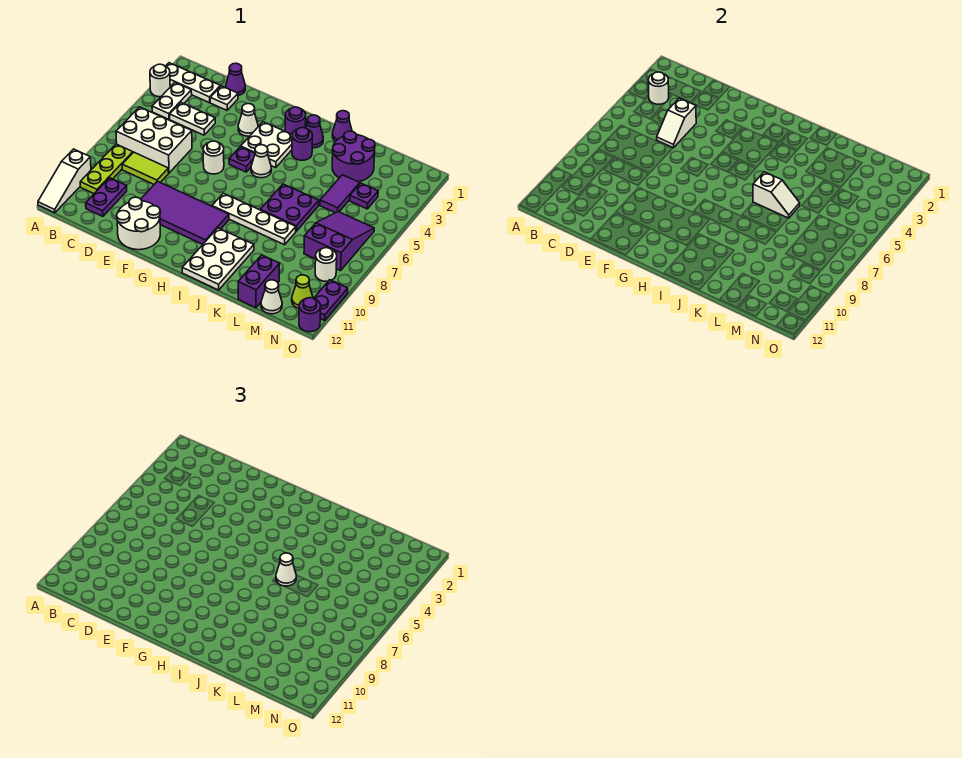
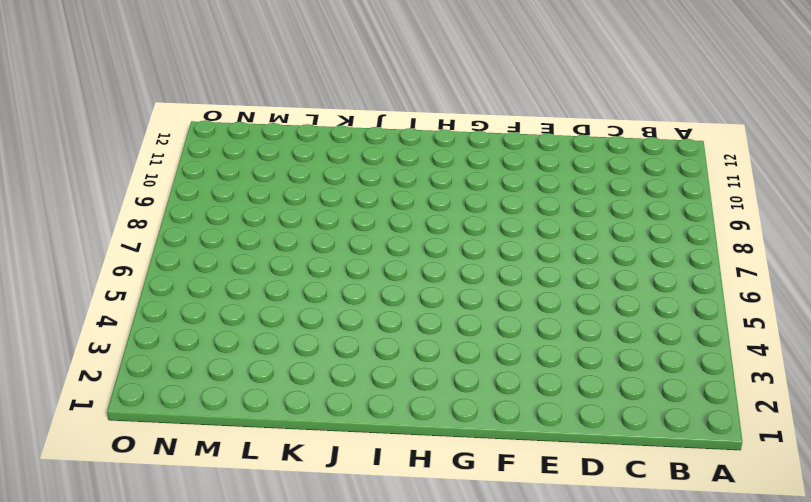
none -> white plate A2:C2 level 1
none -> white round brick A3 level 1
none -> white slope A10:A12 level 1 top 10
none -> white plate B3:B4 level 1

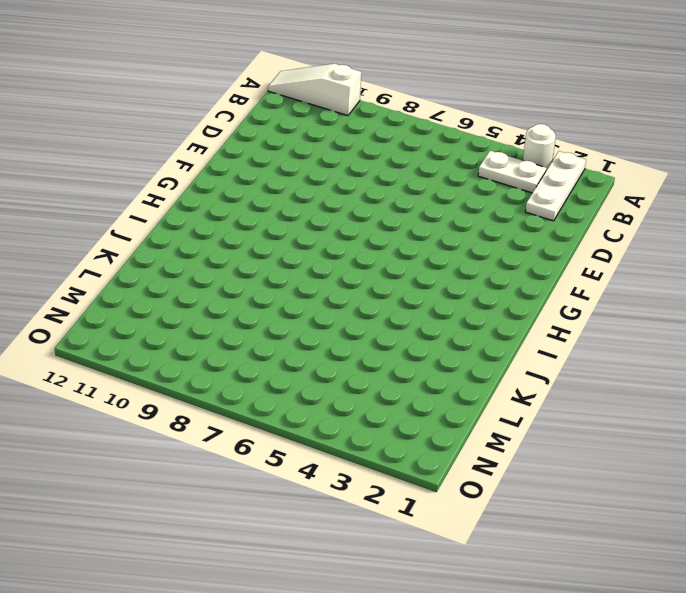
none -> white brick B6:D7 level 1
none -> lime plate B8:B10 level 1
none -> white plate C4:D4 level 1
none -> lime tile C8:D8 level 1

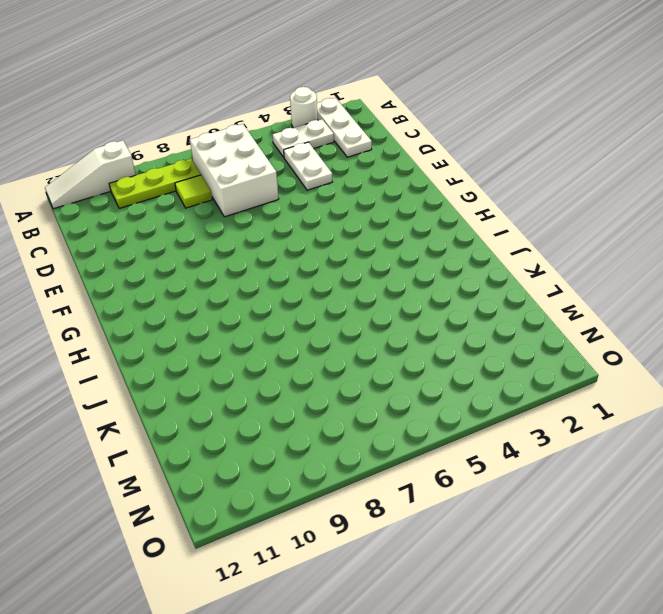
lime tile C8 level 1 -> lime tile C8:D8 level 1
none -> purple plate C10:C11 level 1
none -> purple cone D1 level 1
none -> white plate D2 level 1
none -> purple tile E9:H10 level 1

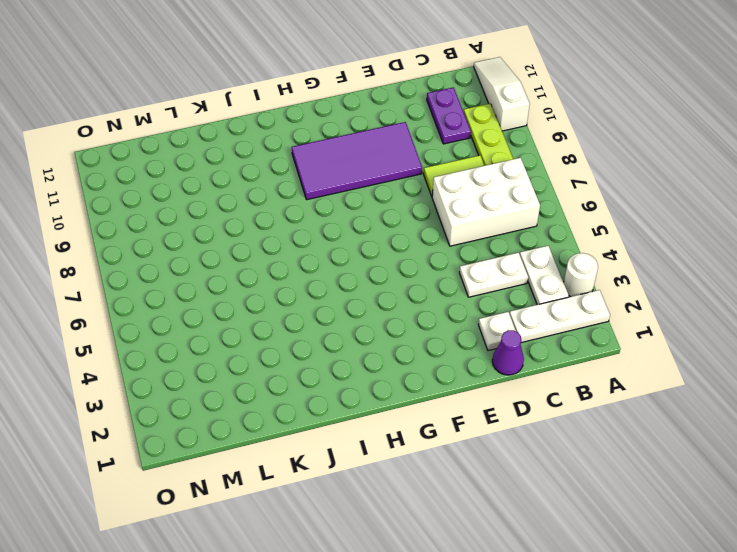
none -> white round brick E11:F12 level 1
none -> white cone F3 level 1
none -> white round brick F6 level 1
none -> white plate G3:H4 level 1

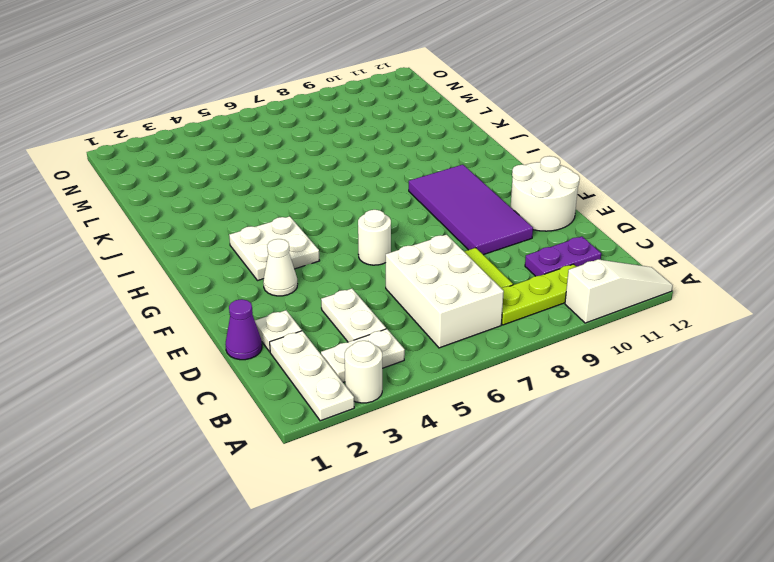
none -> purple plate G5 level 1
none -> purple round brick H2 level 1
none -> white cone H5 level 1
none -> white plate H8:K8 level 1

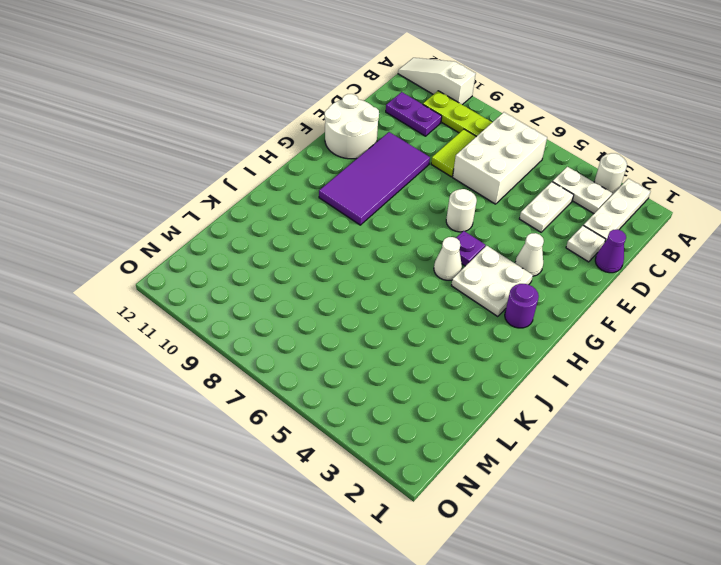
none -> white plate H8:K8 level 1
none -> purple cone I2 level 1
none -> purple round brick I3 level 1
none -> white plate I10:J12 level 1

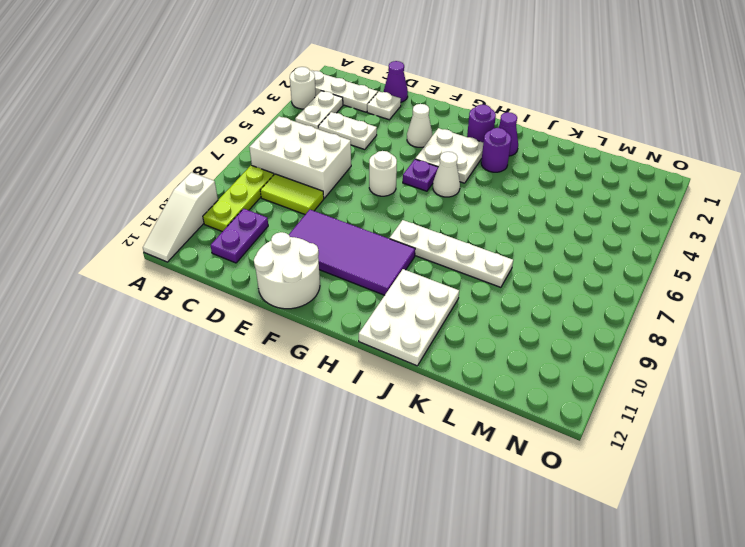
none -> purple cone J1 level 1
none -> purple plate J6:K7 level 1
none -> purple round brick K2:L3 level 1
none -> purple tile L4:L5 level 1

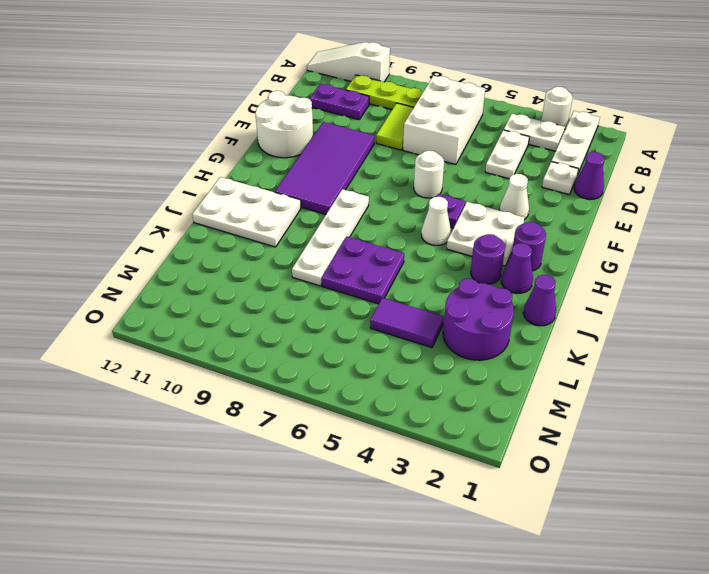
none -> purple brick L11:L12 level 1
none -> purple plate M4 level 1
none -> purple slope M6:N8 level 1 top 8
none -> white cone M12 level 1

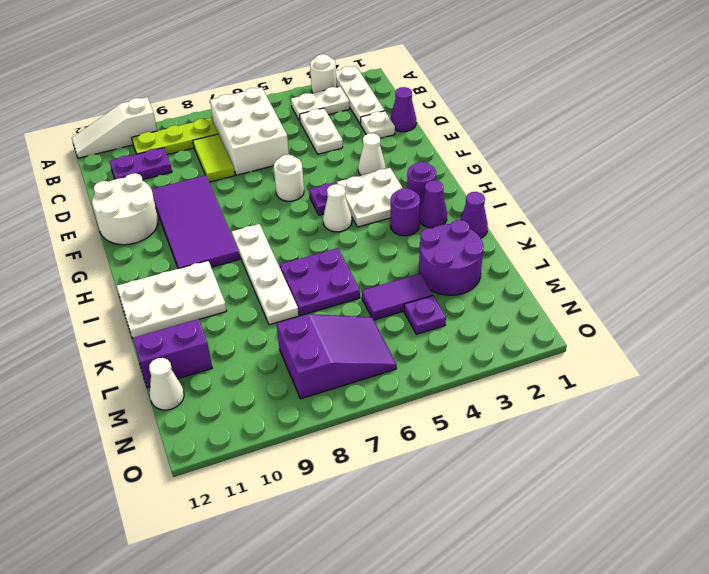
none -> white round brick N9 level 1
none -> lime cone N11 level 1
none -> purple plate O10:O11 level 1
none -> purple round brick O12 level 1

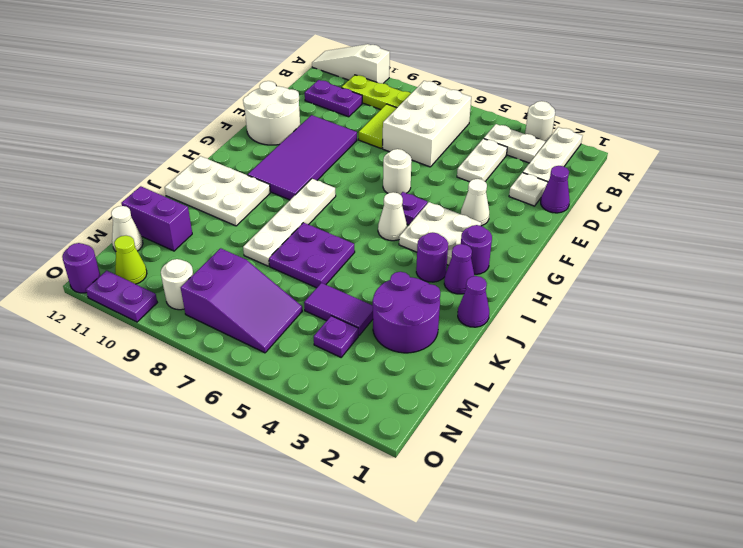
none -> white round brick B3 level 2
none -> white slope D4:D5 level 2 top 4
none -> white slope J6:K6 level 2 top J
none -> white cone J6 level 3

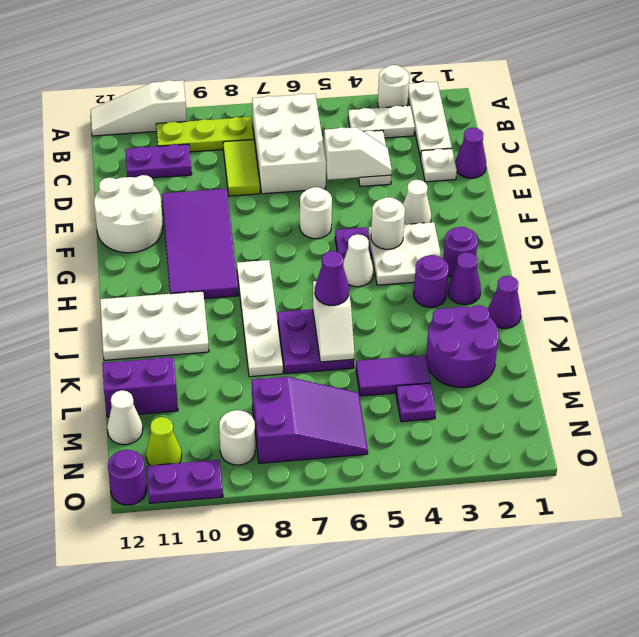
white slope D4:D5 level 2 top 5 -> white slope D4:D5 level 2 top 4
white round brick G4 level 2 -> white round brick B3 level 2
purple cone J6 level 3 -> white cone J6 level 3

